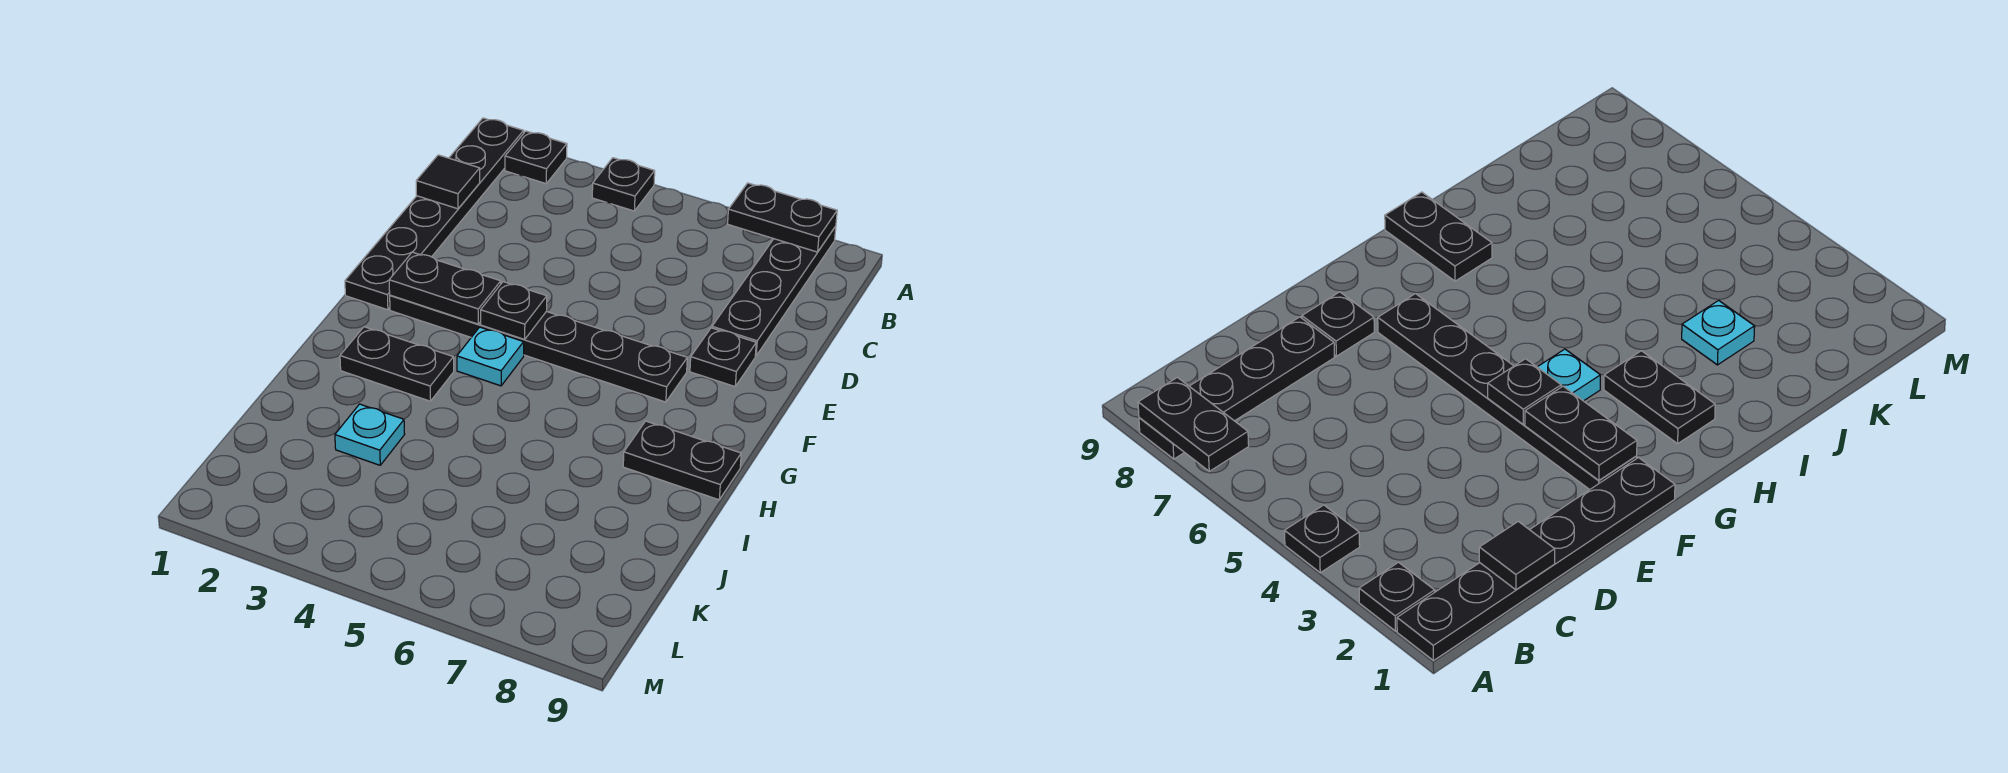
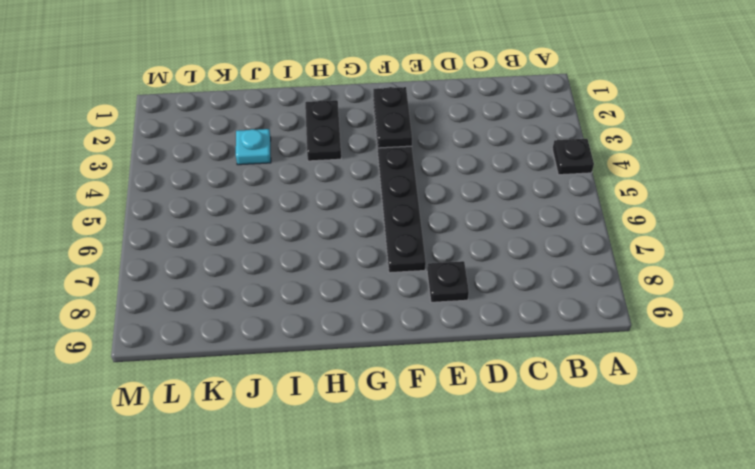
none -> black plate A1:F1 level 1
none -> black plate A2 level 1
none -> black plate A8:D8 level 1

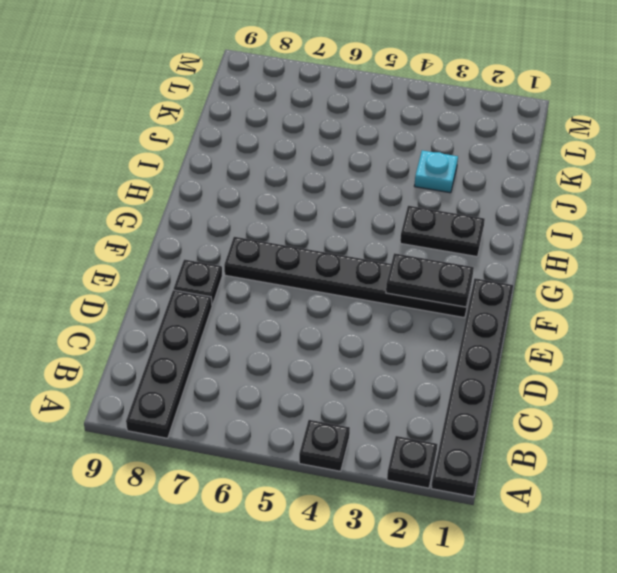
none -> cyan plate G4 level 1
none -> black plate H8:H9 level 1
none -> black plate A7:A8 level 2

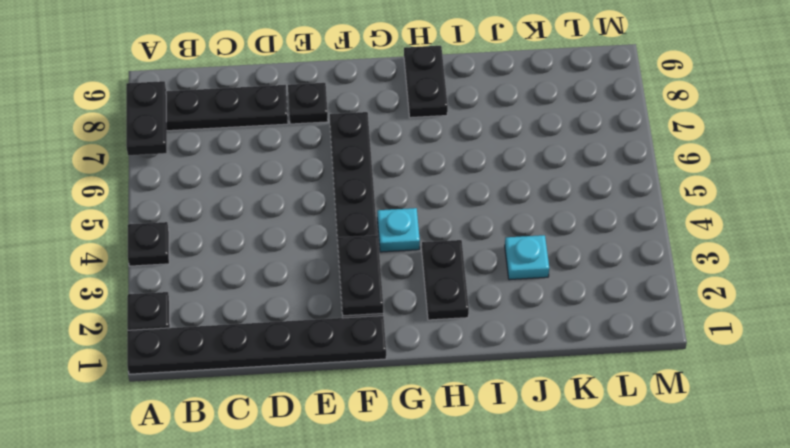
none -> black tile C1 level 2
none -> black plate F4 level 2

